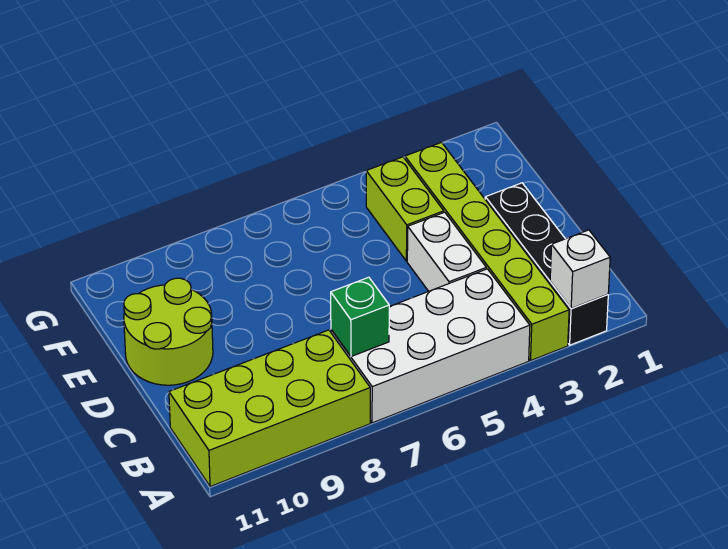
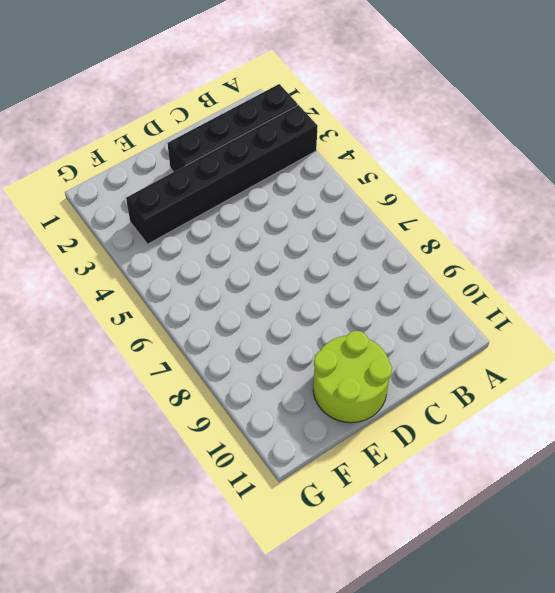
black brick A3:F3 level 1 -> lime brick A3:F3 level 1
none -> white brick A4:B7 level 1
none -> lime brick A8:B11 level 1

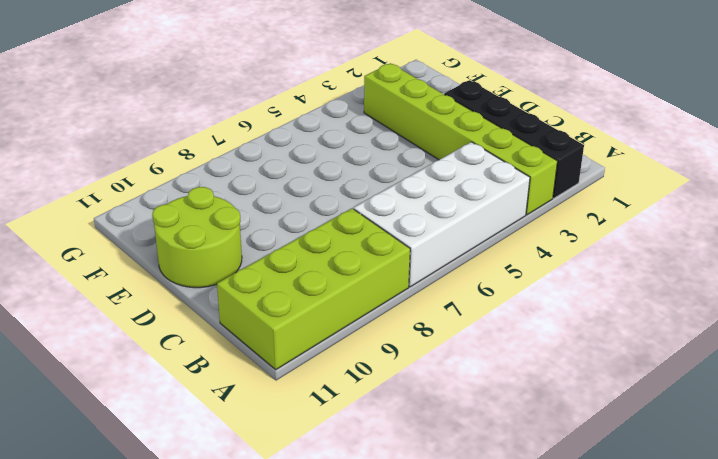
none -> white brick C4:D4 level 1
none -> lime brick E4:F4 level 1

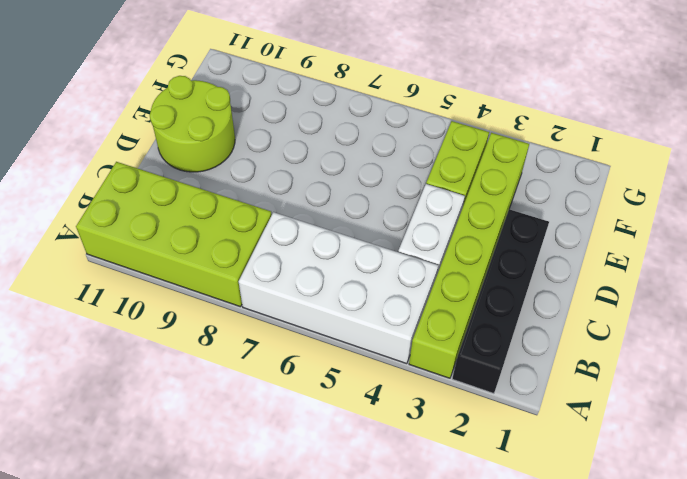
none -> white brick A2 level 2
none -> green brick B7 level 2

